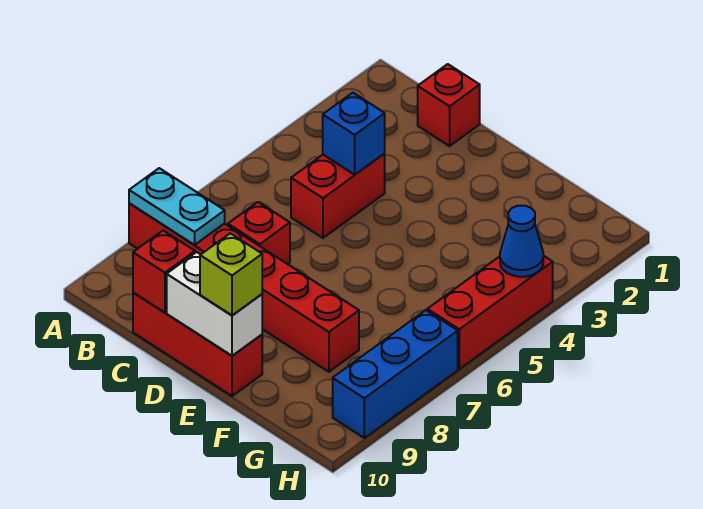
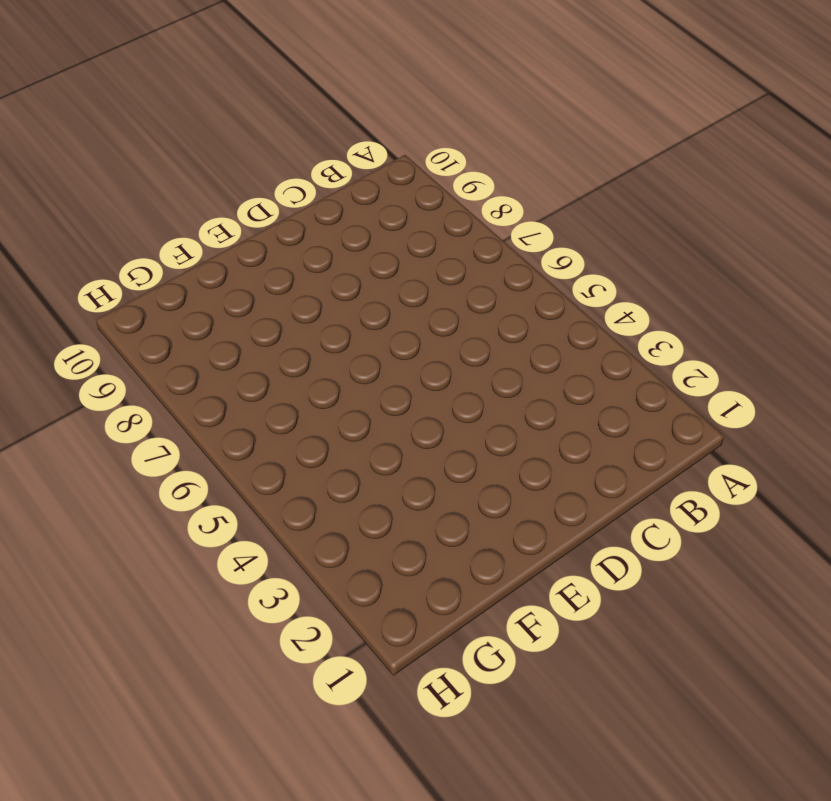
none -> red brick A8:F8 level 1
none -> red brick C1 level 1
none -> red brick C4:C5 level 1

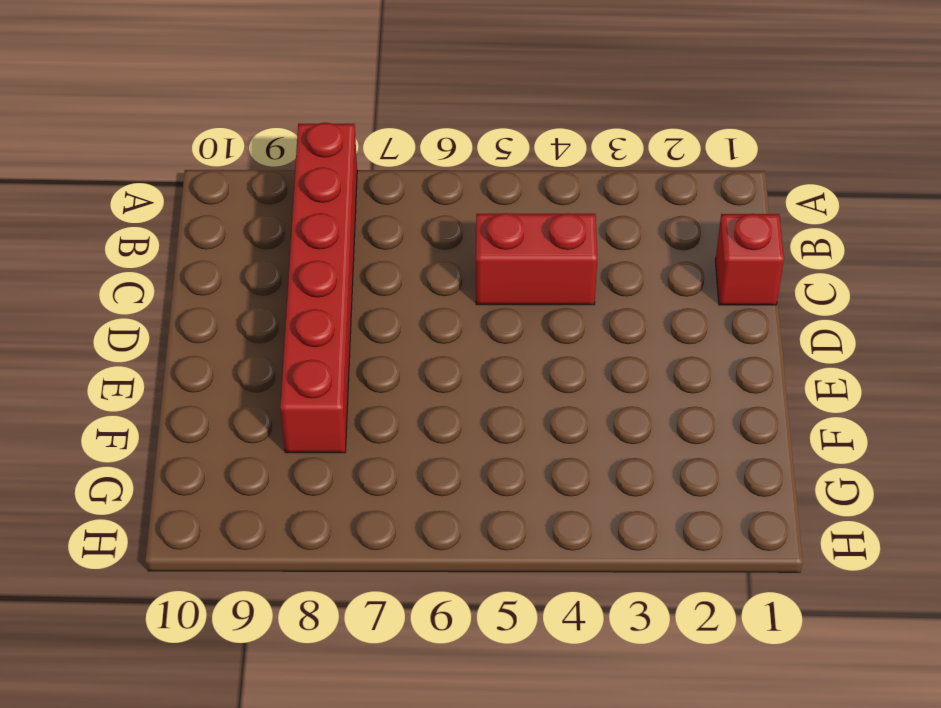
none -> red brick C7 level 1
none -> red brick C10:E10 level 1
none -> red brick H4:H6 level 1

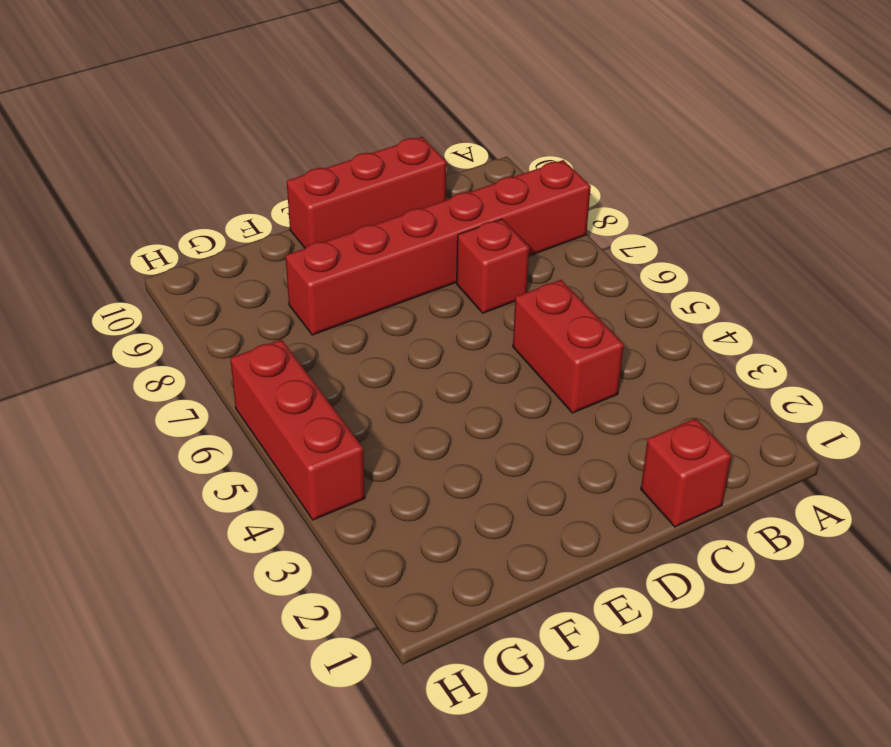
none -> blue brick H7:H9 level 1
none -> cyan plate A8:B8 level 2
none -> blue brick C4 level 2

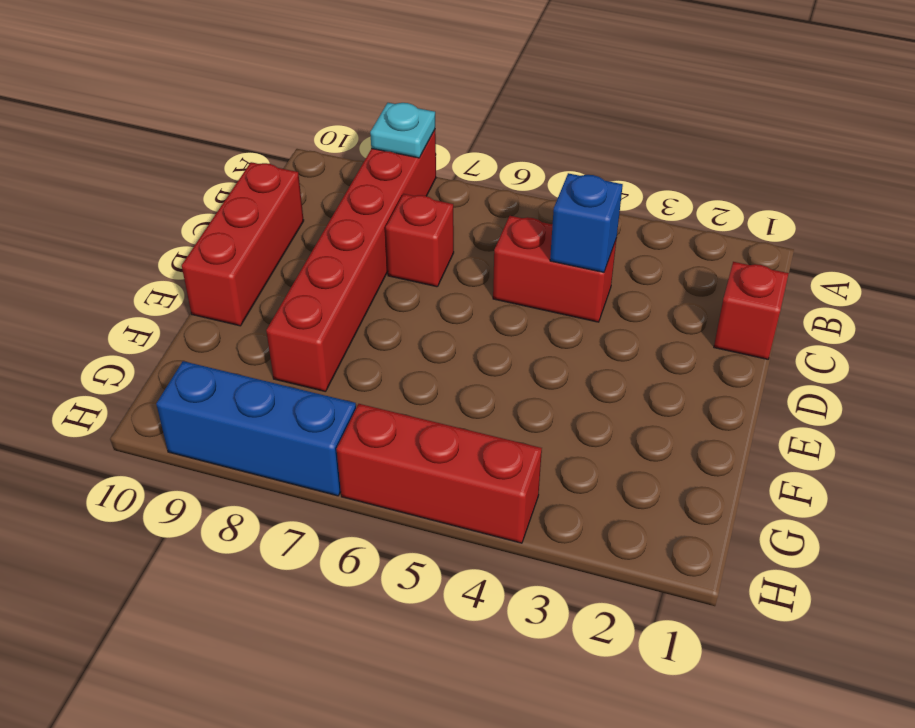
cyan plate A8 level 2 -> cyan plate A8:B8 level 2
none -> red brick C10 level 2
none -> white brick D10:E10 level 2
none -> blue cone H4 level 2

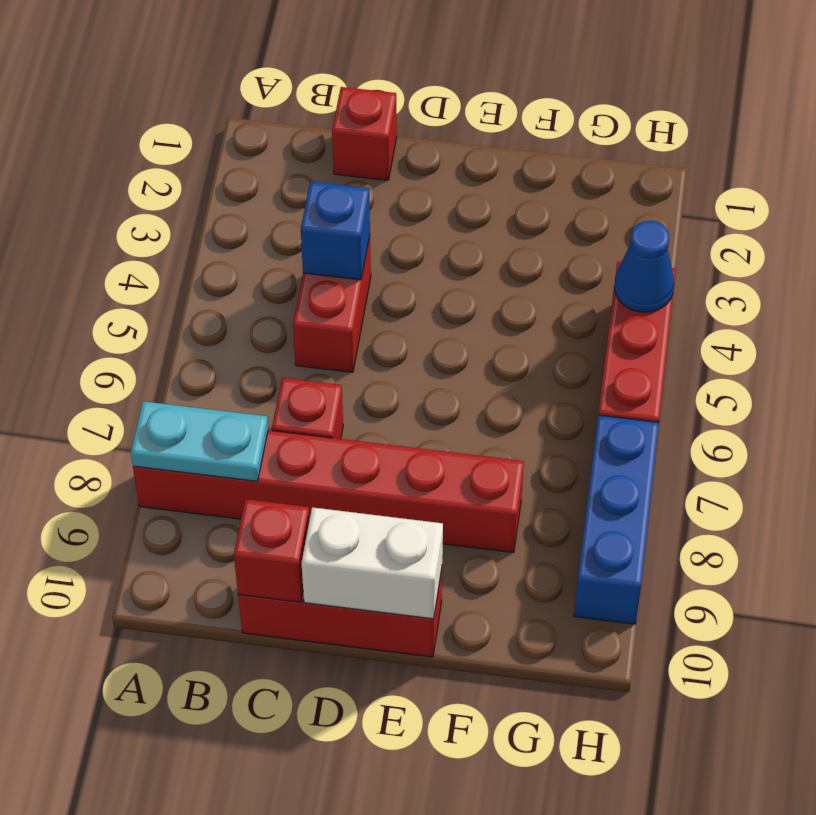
none -> lime brick E10 level 3

